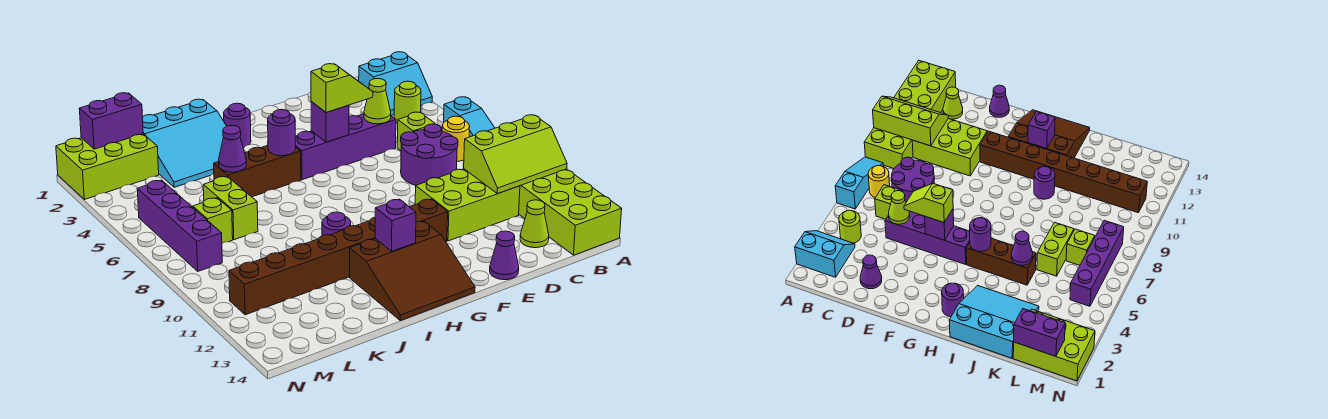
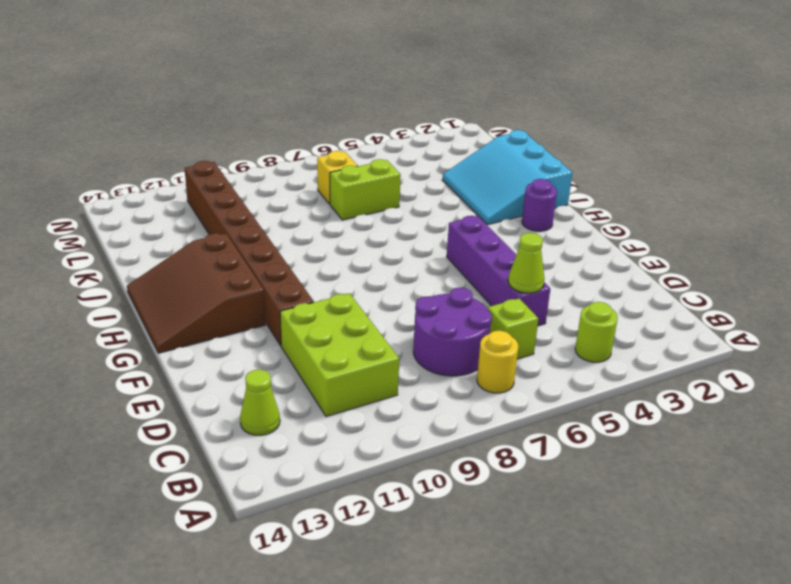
yellow brick L7 level 1 -> lime brick L7 level 1
none -> cyan slope A2:B3 level 1 top 2
none -> cyan slope A6:A8 level 1 top 6
none -> lime brick A9:B14 level 1
none -> purple cone D2 level 1

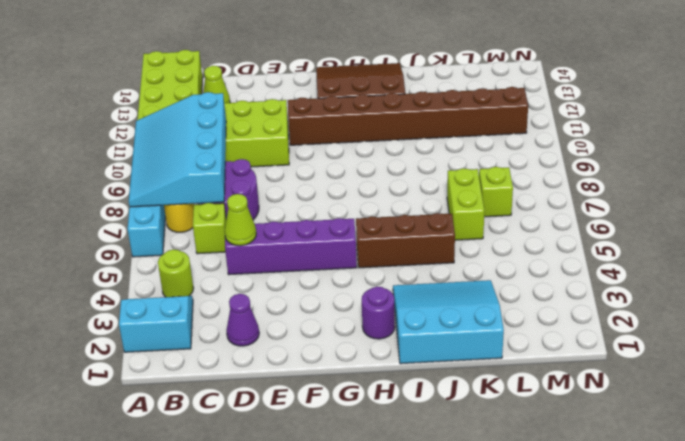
cyan slope A7:C10 level 2 top C -> lime slope A10:C11 level 2 top 10
none -> purple cone E14 level 1
none -> purple round brick I10 level 1
none -> lime brick L1:N2 level 1
none -> purple brick M5:M8 level 1

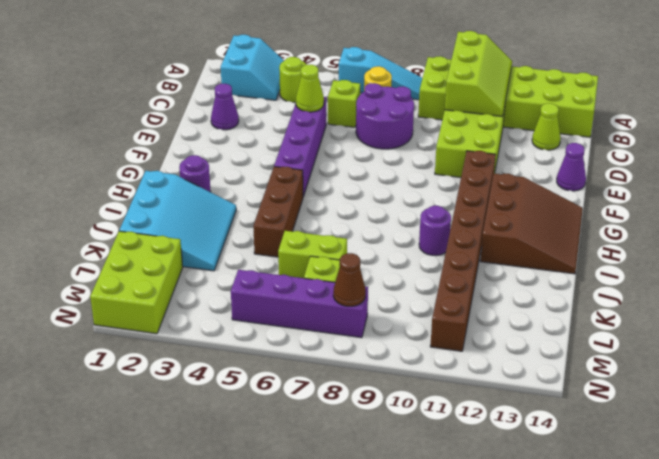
brown cone M8 level 2 -> none
none -> purple brick F5 level 2
none -> purple round brick H5 level 2
none -> purple brick H12 level 2
none -> purple cone J5 level 2

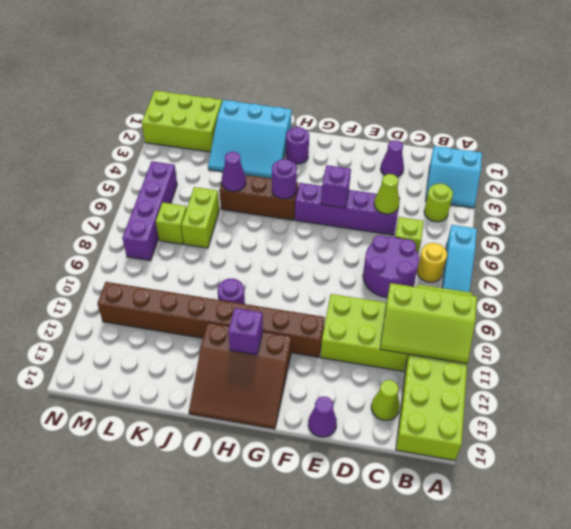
none -> purple brick L1:M1 level 2
none -> lime slope E5:F5 level 3 top F

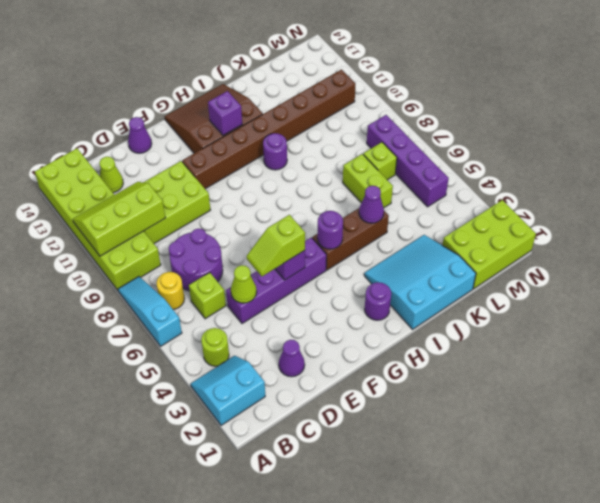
none -> purple brick L1:M1 level 2

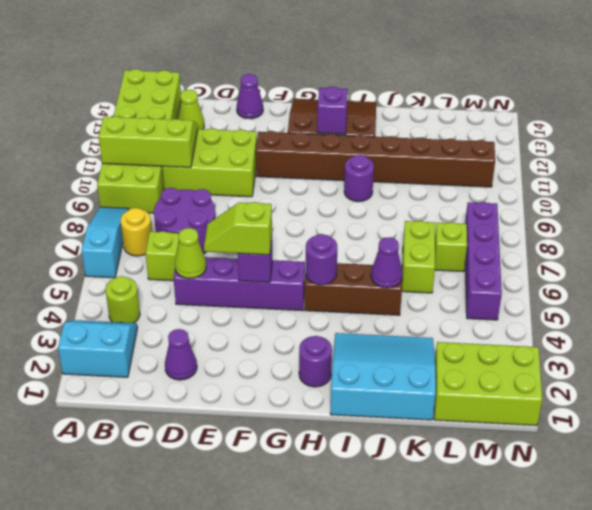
none -> purple brick L1:M1 level 2

